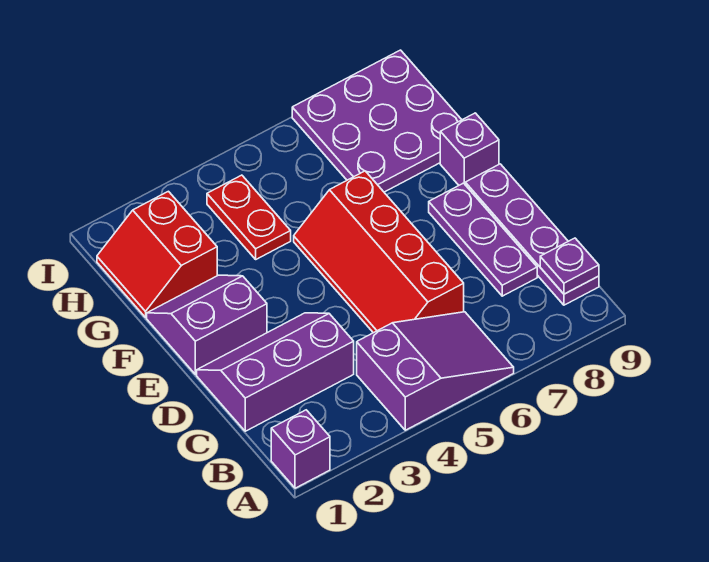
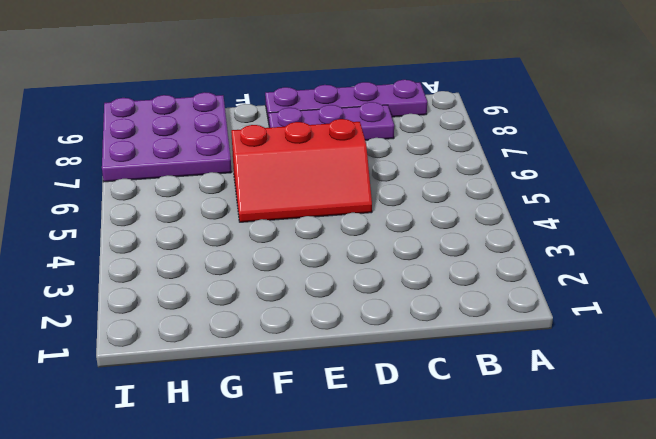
red slope D5:F6 level 1 top 6 -> red slope C5:F6 level 1 top 6
none -> purple brick A1 level 1
none -> purple slope A4:B6 level 1 top 4
none -> purple slope C1:D3 level 1 top C

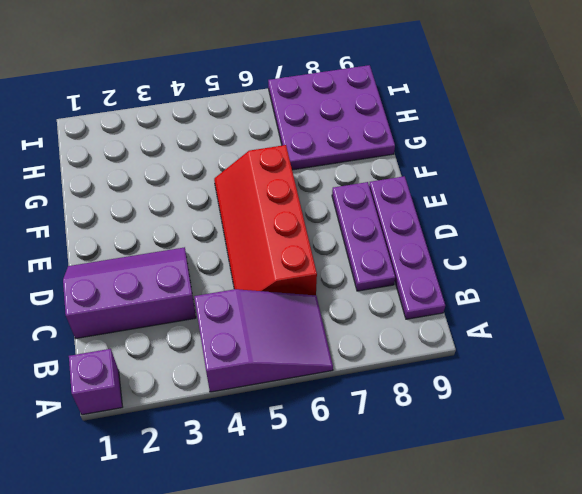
none -> purple slope E1:F2 level 1 top E
none -> purple brick F9 level 1
none -> red slope G1:H2 level 1 top 2

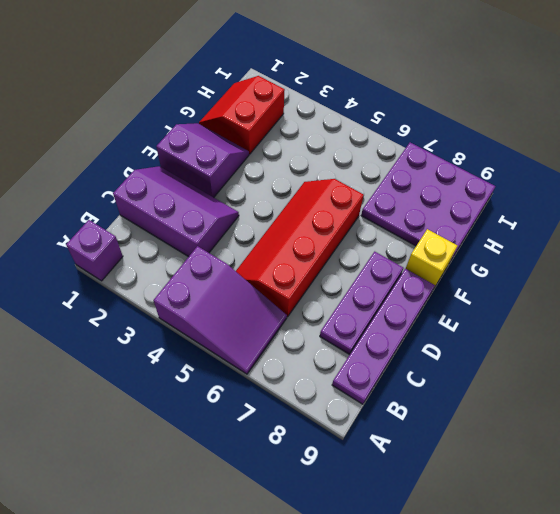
yellow brick F9 level 1 -> purple brick F9 level 1
none -> red plate G4:H4 level 1
none -> purple plate B9 level 2

